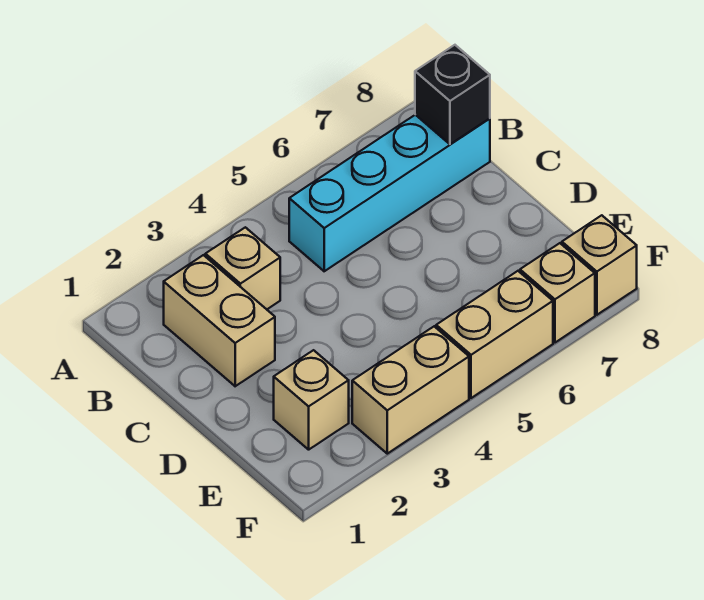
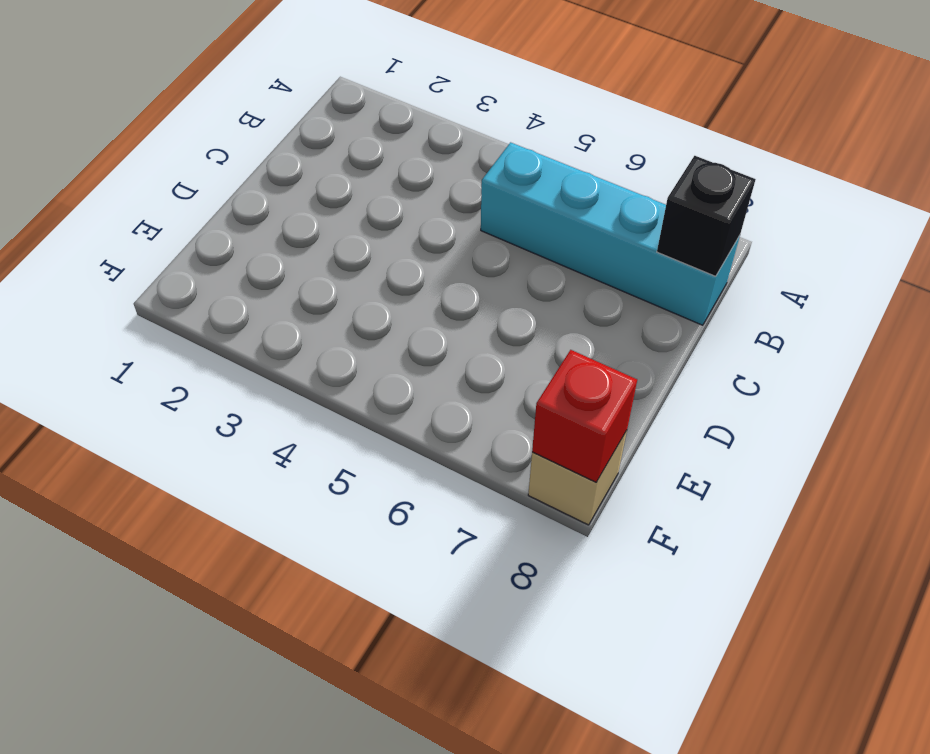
red brick F8 level 2 -> none
none -> tan brick B2:C2 level 1
none -> tan brick B3 level 1

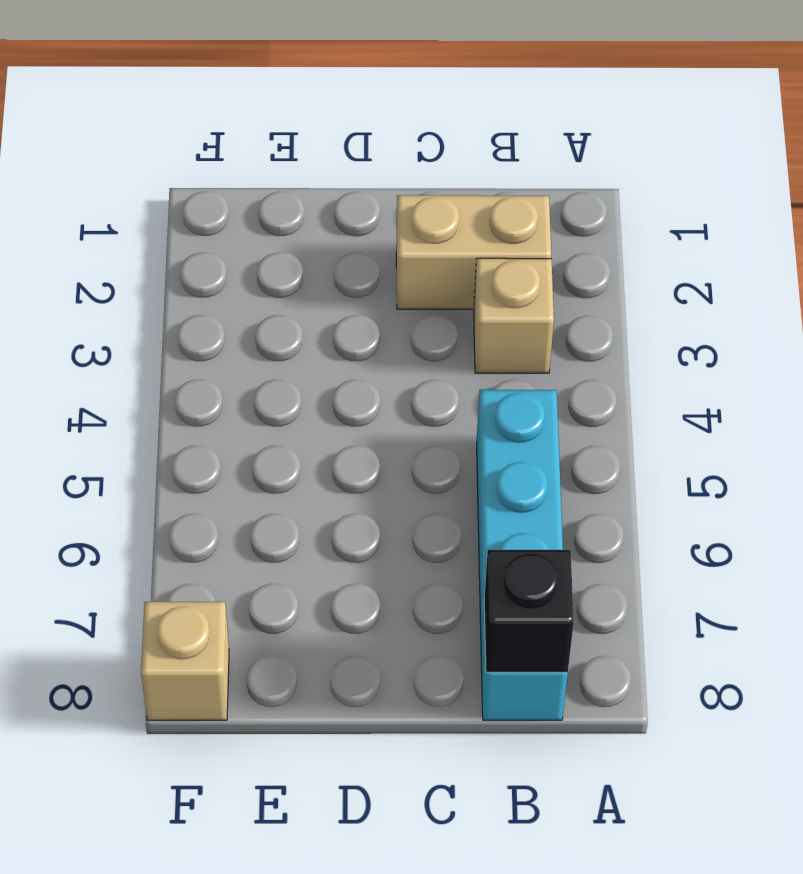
none -> tan brick E2 level 1
none -> tan brick F3:F4 level 1

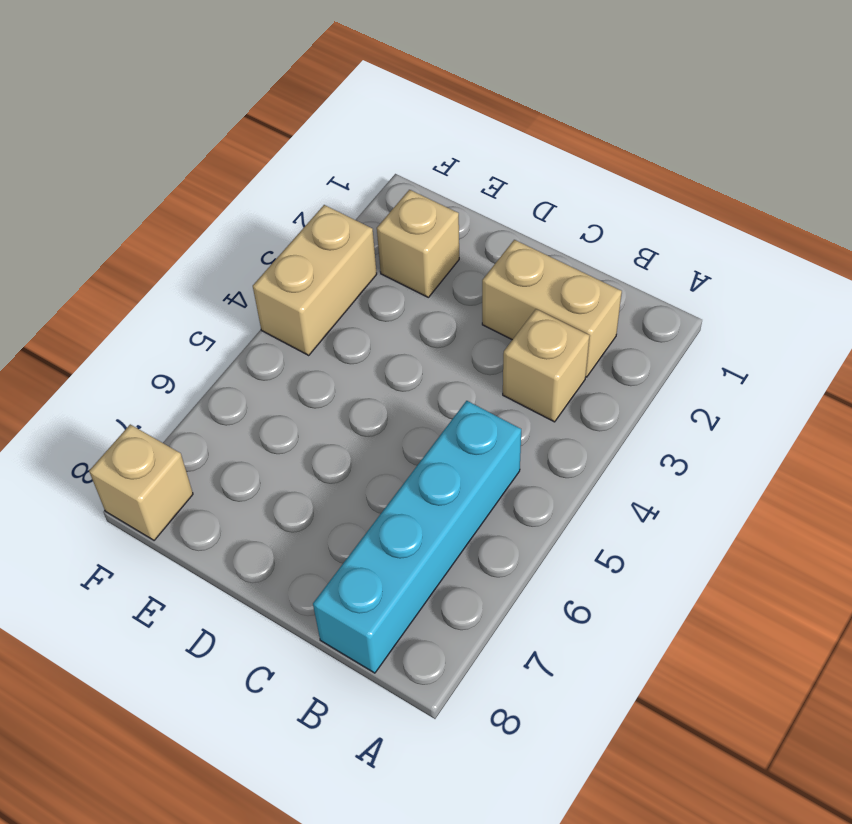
none -> tan brick F5:F6 level 1
none -> tan brick F7 level 1

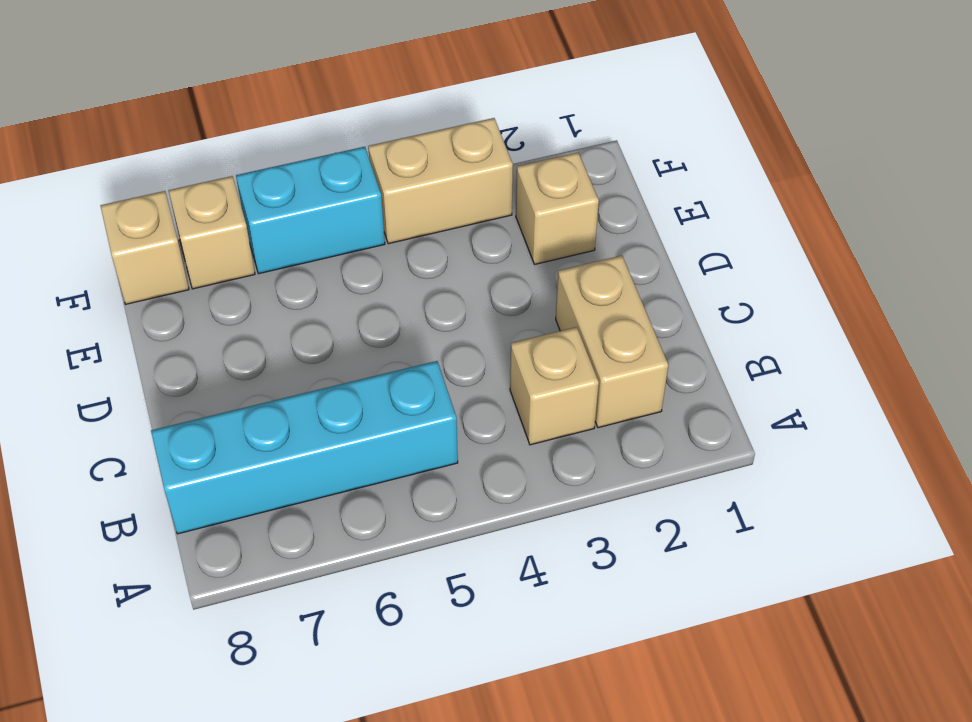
cyan brick F5:F6 level 1 -> tan brick F5:F6 level 1
none -> black brick B8 level 2

